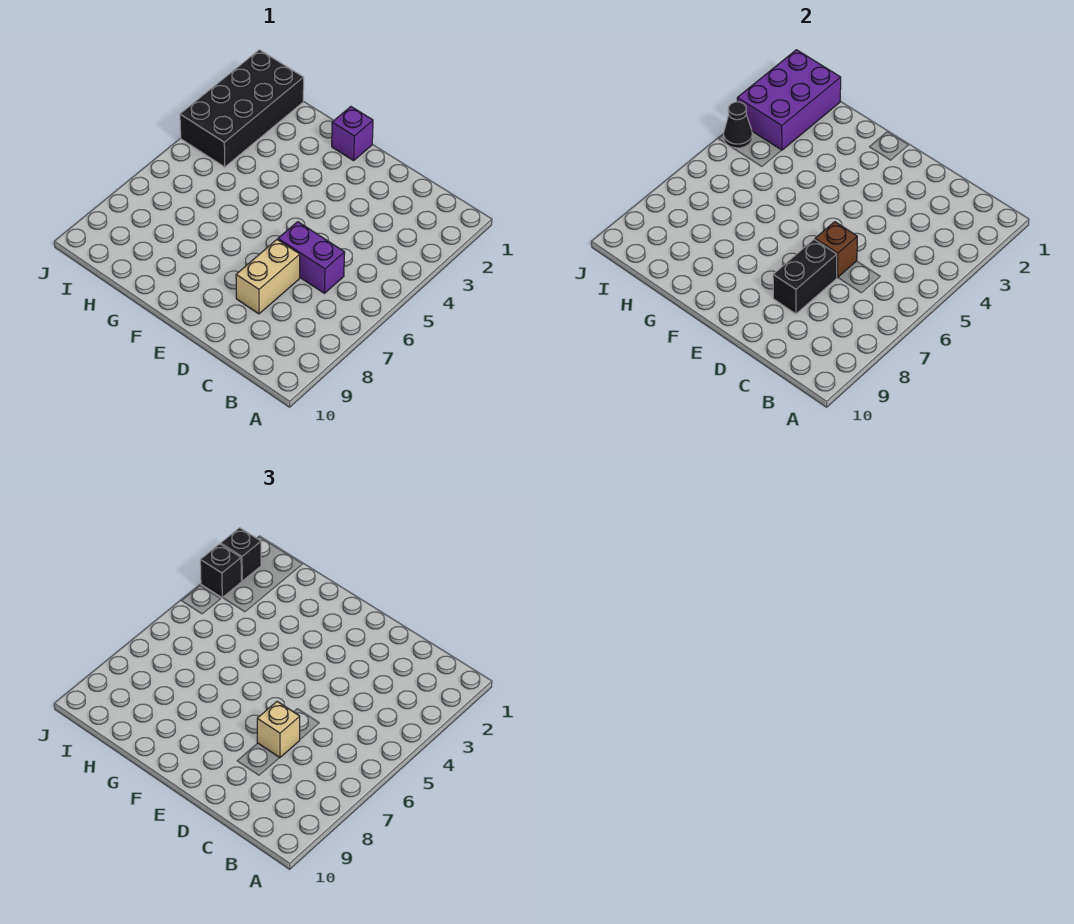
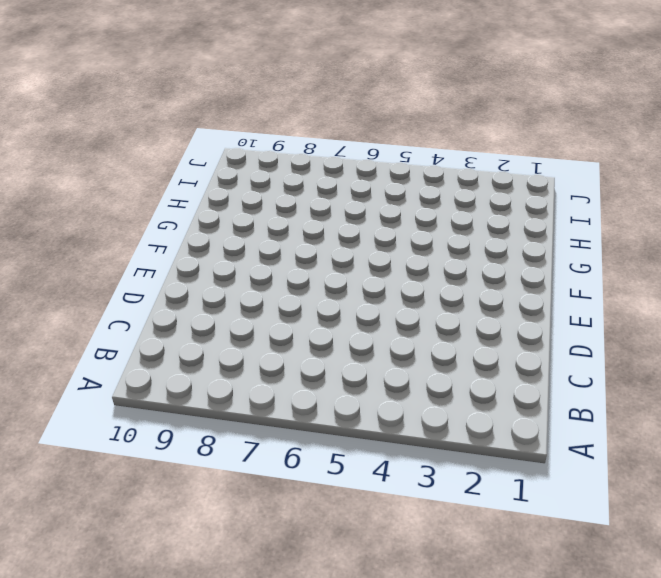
none -> purple brick C6:D6 level 1
none -> tan brick D7:D8 level 1

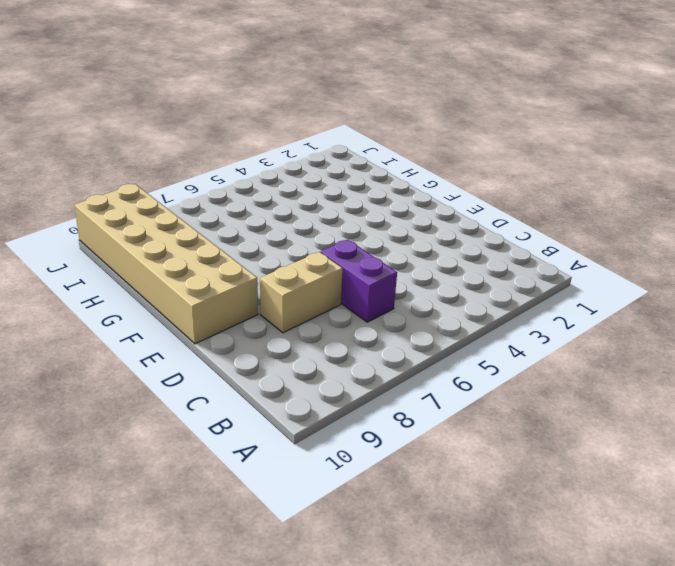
tan brick E9:J10 level 1 -> none
none -> purple brick F1 level 1
none -> black brick I1:J4 level 1

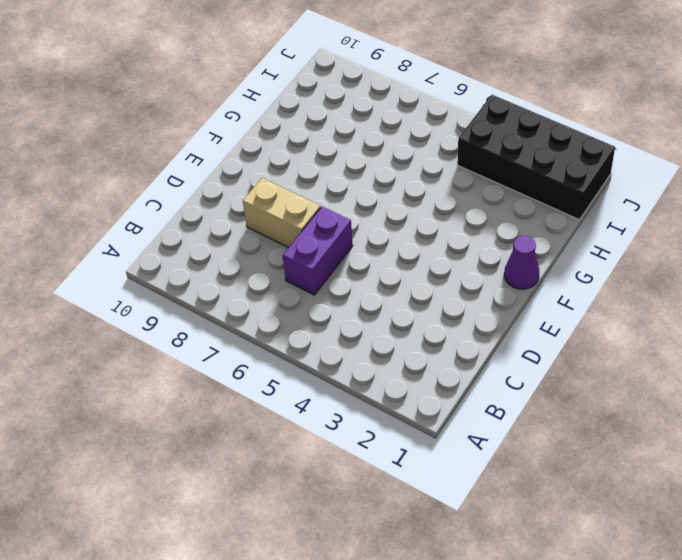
purple cone F1 level 1 -> purple brick F1 level 1
none -> brown brick D6 level 2
none -> black brick D7:D8 level 2

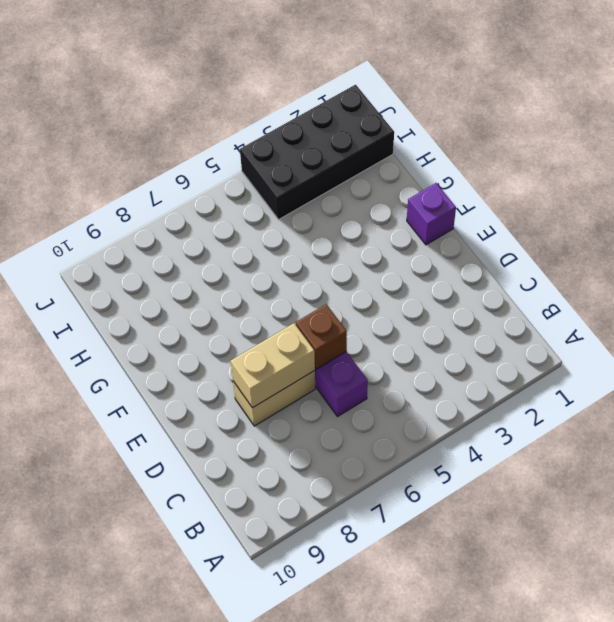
tan brick D7:D8 level 2 -> black brick D7:D8 level 2
none -> purple brick I1:J3 level 2
none -> black cone J4 level 2

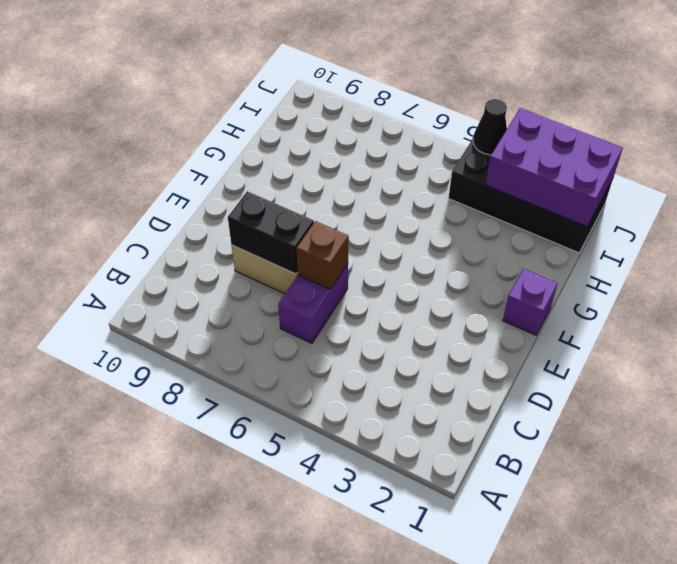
none -> tan brick D7 level 3
none -> black brick J2 level 3

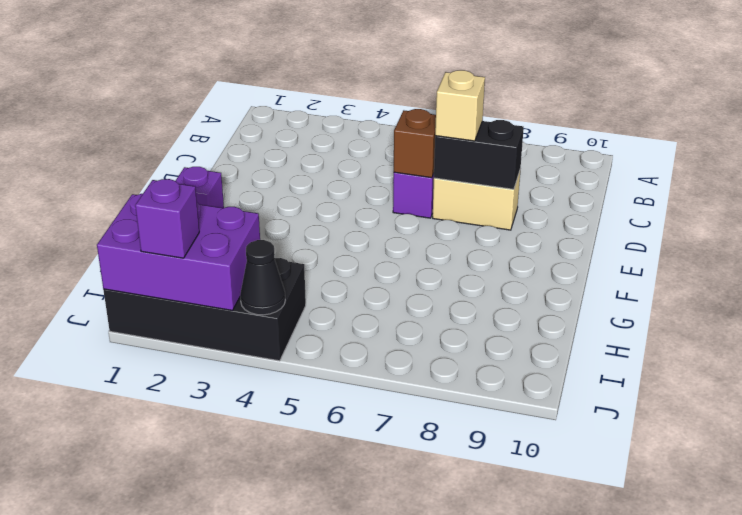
purple brick J2 level 3 -> black brick J2 level 3
none -> black brick J3 level 3

